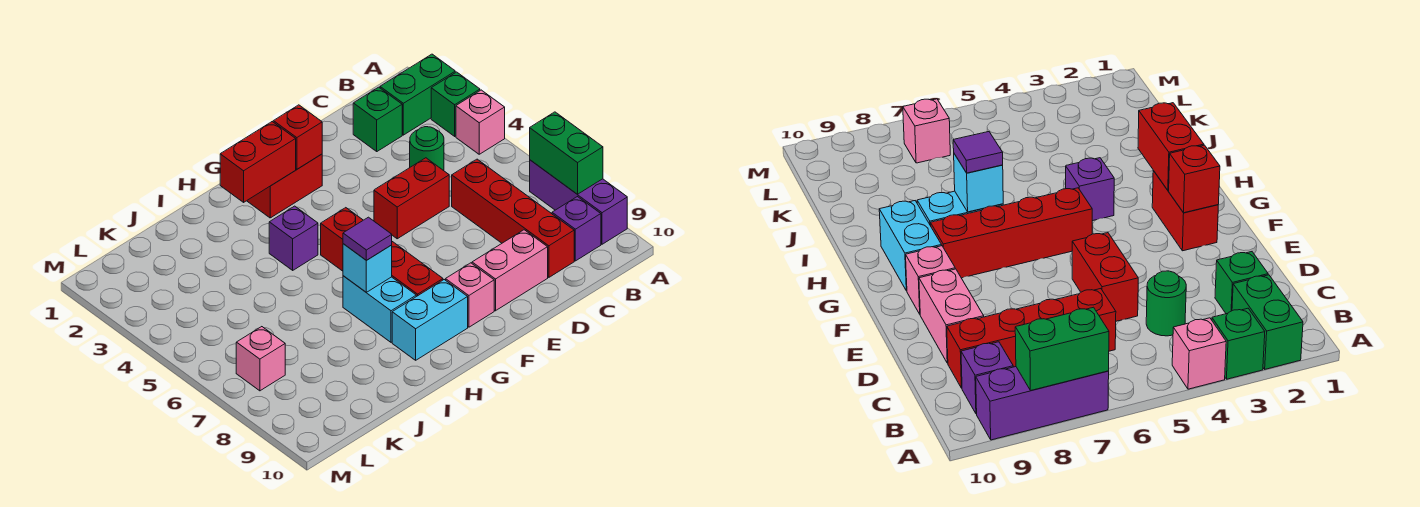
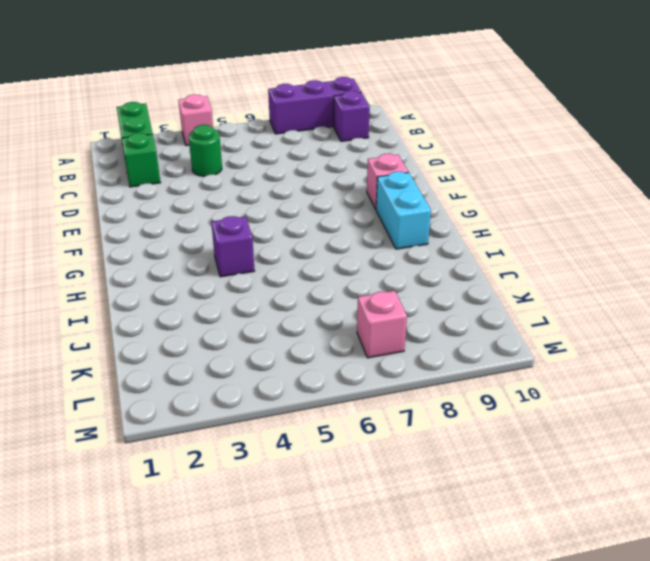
none -> green brick A3 level 1
none -> red brick C6:C9 level 1
none -> red brick D5:E5 level 1

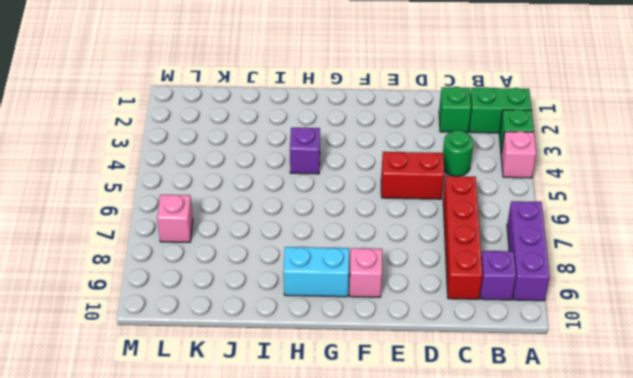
none -> pink brick D9:E9 level 1
none -> red brick F2:G2 level 1
none -> red brick G5:G8 level 1

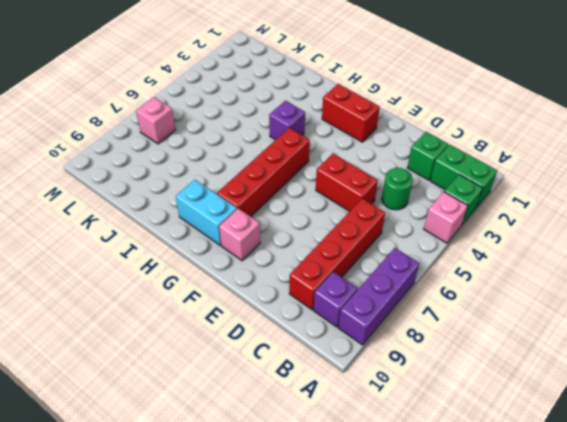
none -> pink brick D9:E9 level 1
none -> cyan brick H7:H8 level 1
none -> green brick A7:A8 level 2

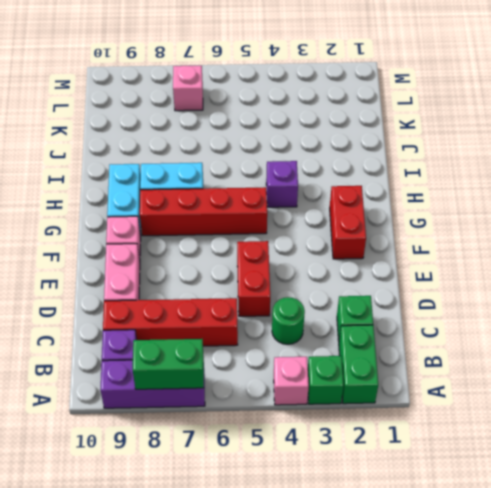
none -> red brick F2 level 2
none -> red brick G2:H2 level 2
none -> cyan brick H7 level 2

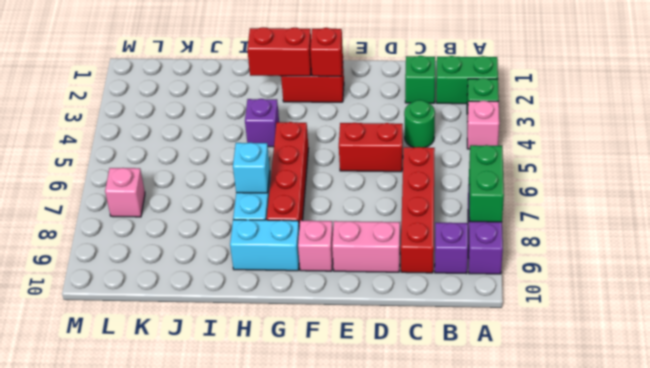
none -> purple tile H7 level 3

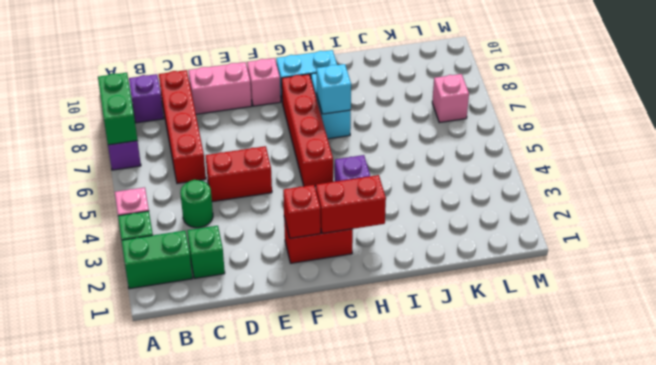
none -> purple tile H7 level 3

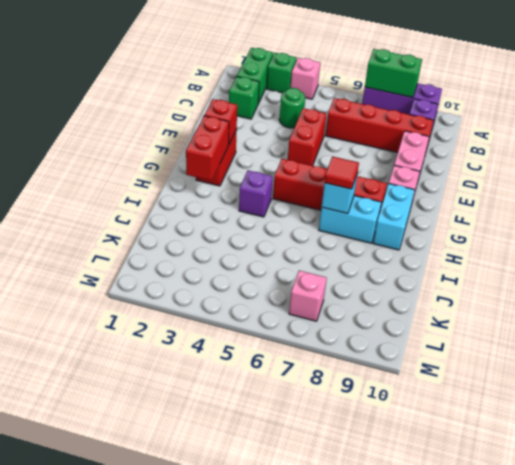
red tile H7 level 3 -> purple tile H7 level 3

